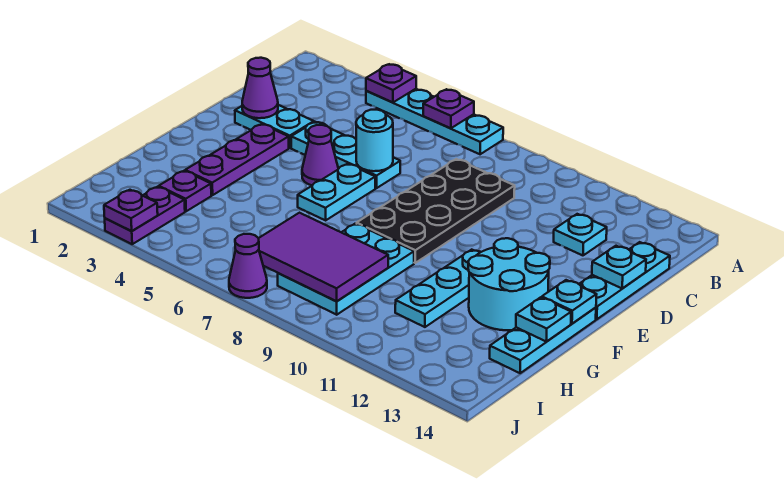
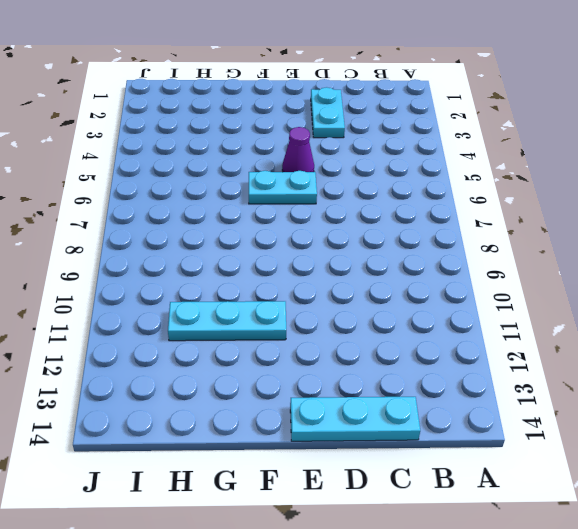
none -> cyan plate A4:A7 level 1
none -> black plate C8:F9 level 1
none -> cyan plate C12 level 1

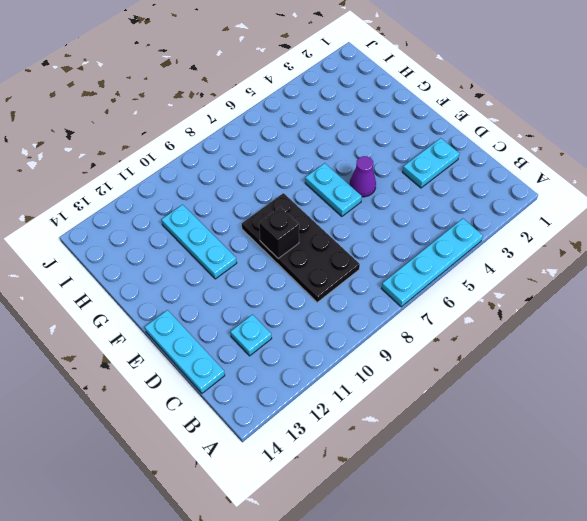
black brick E9 level 2 -> none
none -> cyan plate D4:D6 level 1
none -> purple plate E3:G3 level 1
none -> cyan round brick F12:G13 level 1

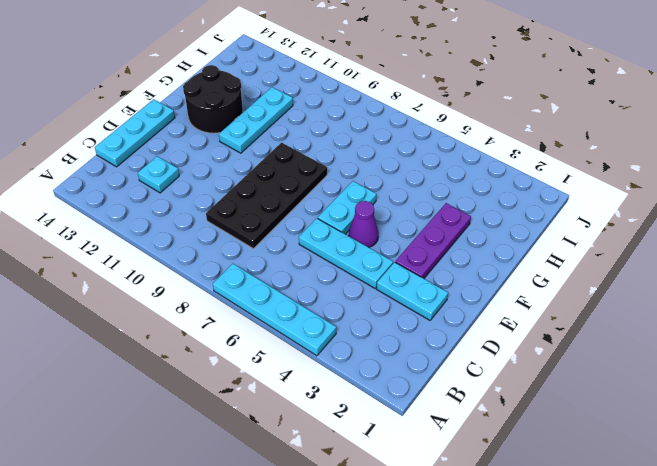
black round brick F12:G13 level 1 -> cyan round brick F12:G13 level 1
none -> cyan plate F14:H14 level 1
none -> cyan plate G8:I9 level 1
none -> purple plate H3 level 1

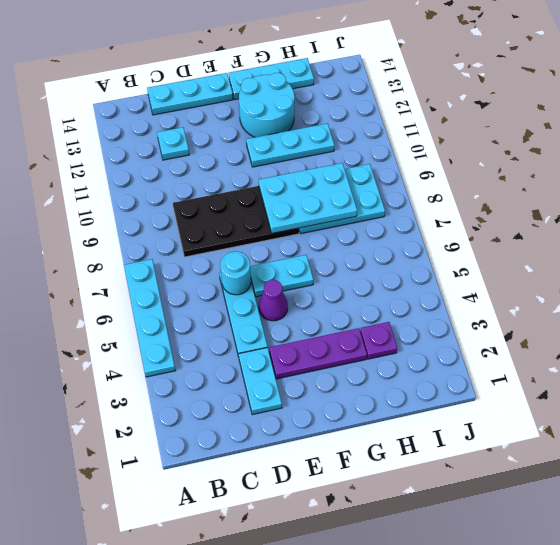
cyan plate F8:H9 level 2 -> purple tile H7:I9 level 2
none -> purple plate I3:J3 level 1
none -> purple cone J7 level 1
none -> purple plate A4 level 2

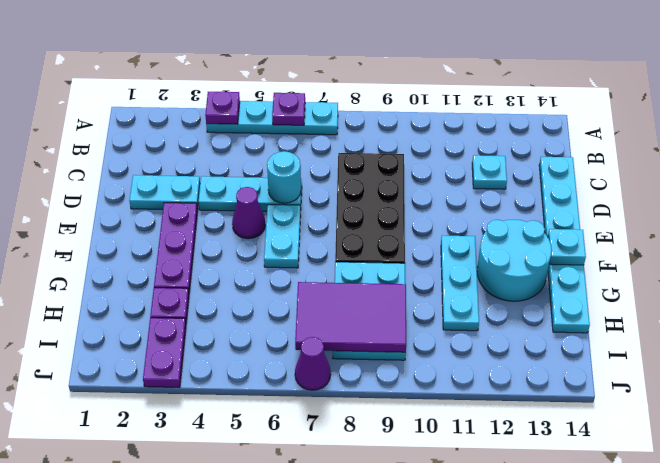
none -> purple cone D2 level 2
none -> cyan plate D14 level 2
none -> cyan plate G14 level 2

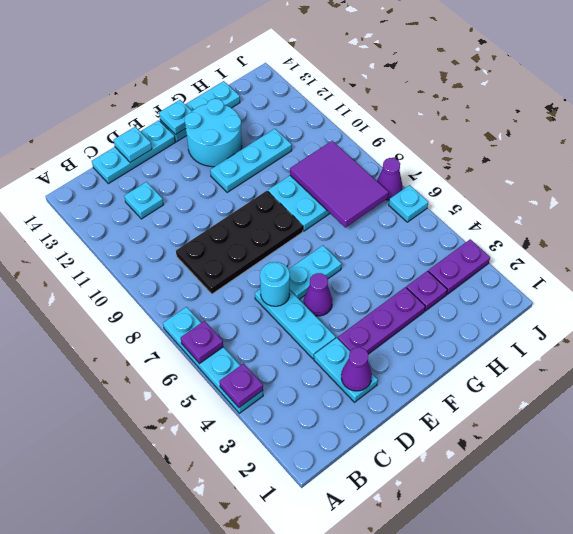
cyan plate J6 level 1 -> cyan plate G14 level 2
none -> purple plate J3 level 2

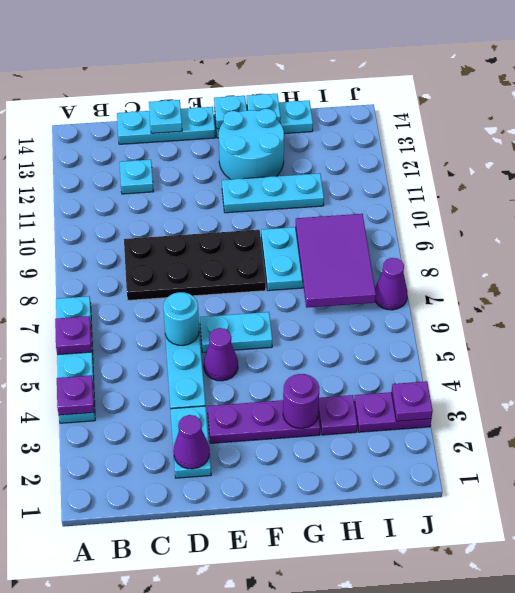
purple round brick G3 level 2 -> none

